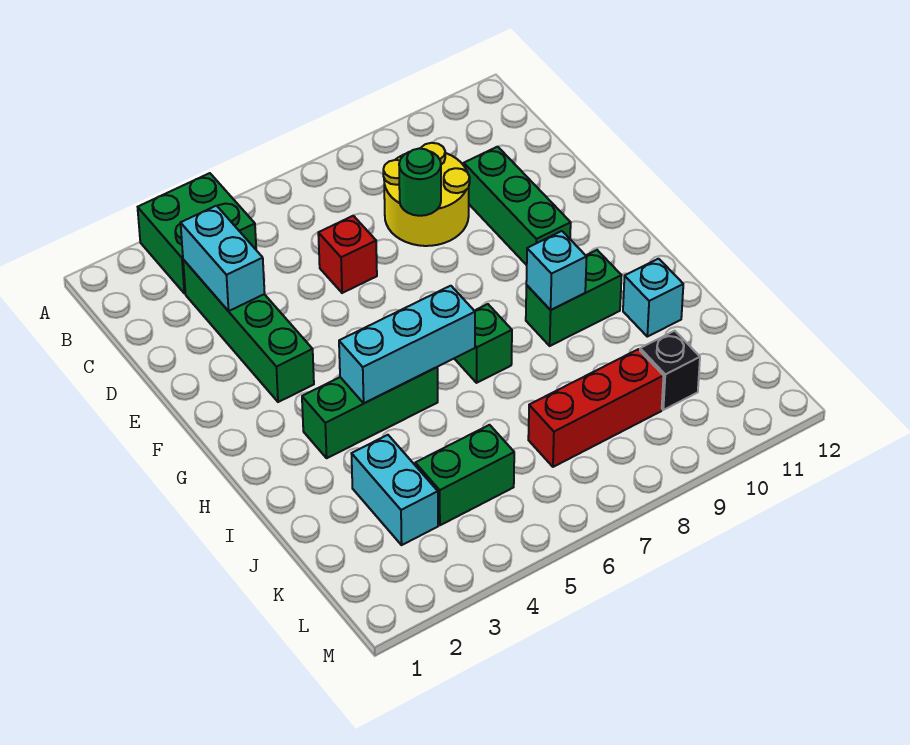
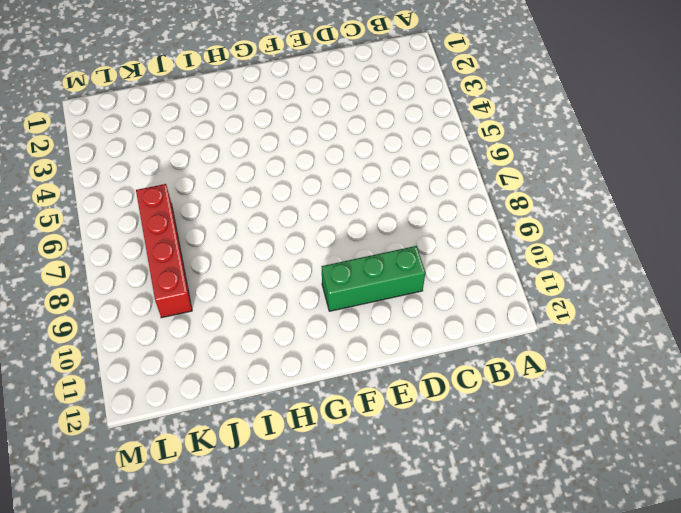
red brick K6:K9 level 1 -> red brick K7:K9 level 1
none -> green brick A3:B4 level 1
none -> green brick C3:F3 level 1
none -> yellow round brick C8:D9 level 1

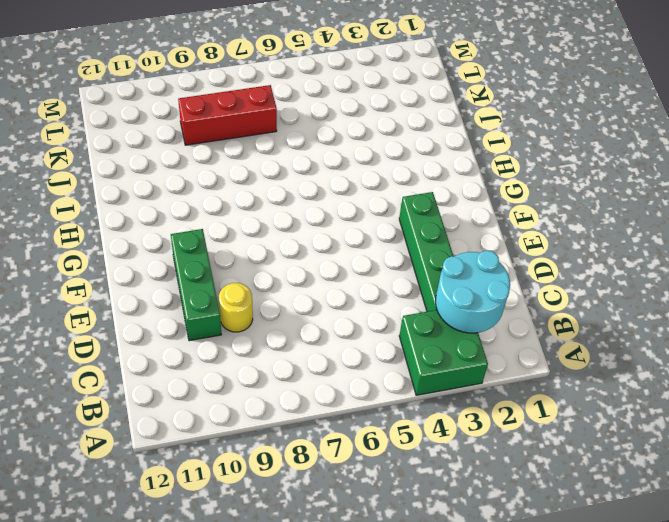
cyan round brick B2:C3 level 2 -> cyan brick C3:D3 level 2
yellow round brick D9 level 1 -> yellow round brick C8:D9 level 1
none -> red brick D6 level 1
none -> green brick H3:H5 level 1
none -> green brick H7 level 1

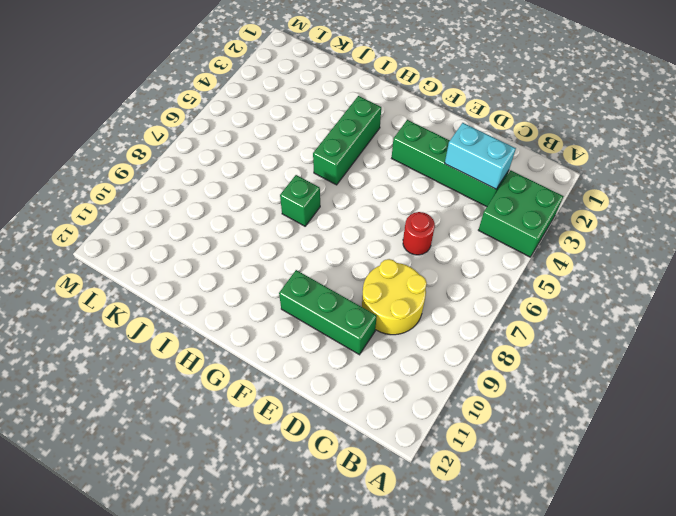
red round brick D6 level 1 -> red brick D6 level 1
none -> green brick H9:H10 level 1
none -> cyan brick I11 level 1
none -> cyan brick J3:K3 level 1

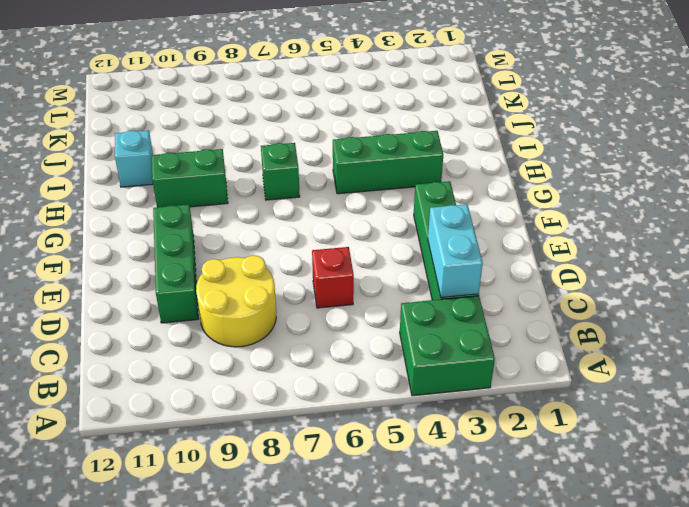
none -> cyan brick J3:K3 level 1
none -> green brick K4:K5 level 1
none -> red brick K7:K9 level 1

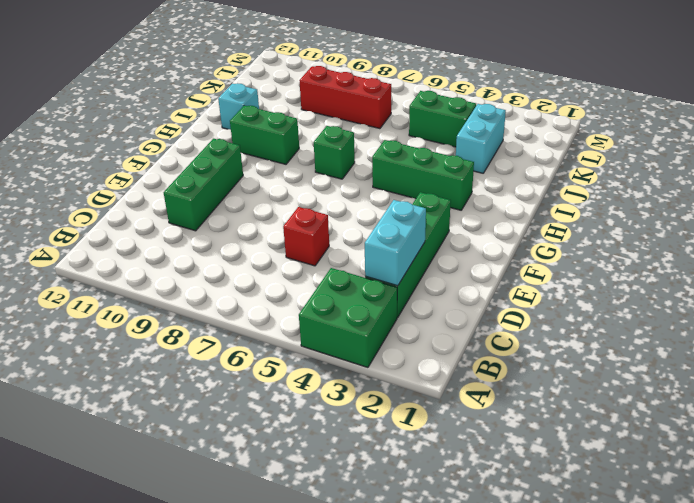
none -> yellow round brick C8:D9 level 1
none -> black brick K10 level 1
none -> green round brick D8 level 2

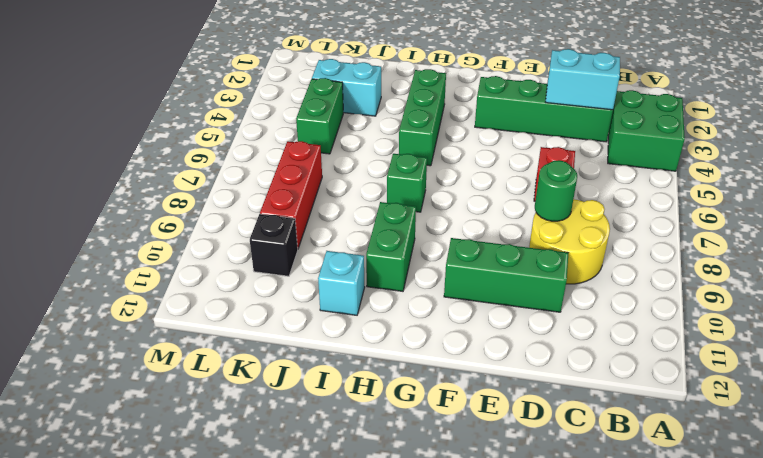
none -> cyan brick H4:H6 level 2
none -> cyan brick H9 level 2

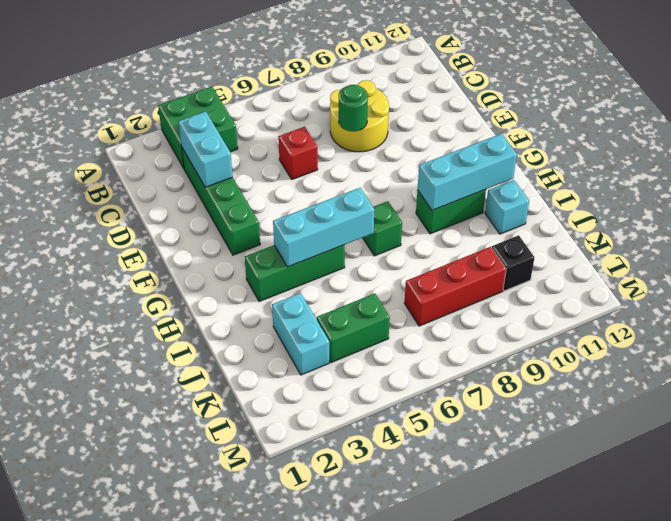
cyan brick H9:H11 level 2 -> cyan brick H9 level 2
none -> green brick D10:F10 level 1

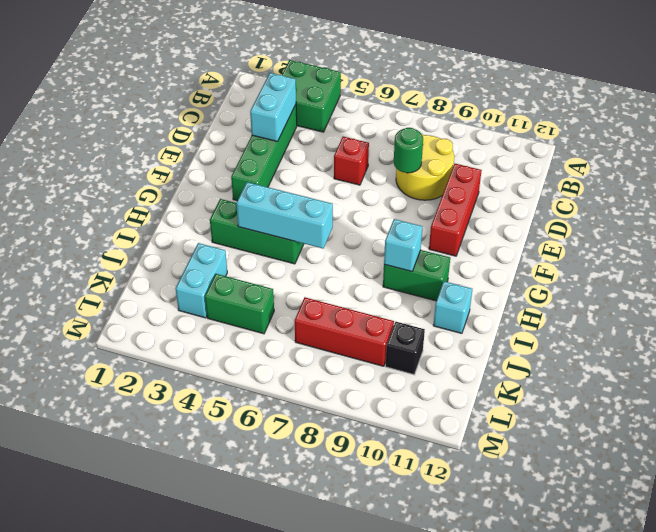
red brick D10:F10 level 1 -> green brick D10:F10 level 1
none -> green brick H7 level 1

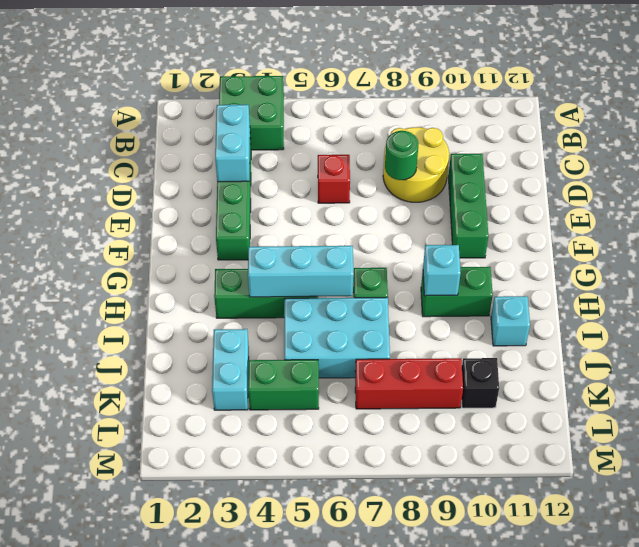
cyan brick I5:J7 level 1 -> none

